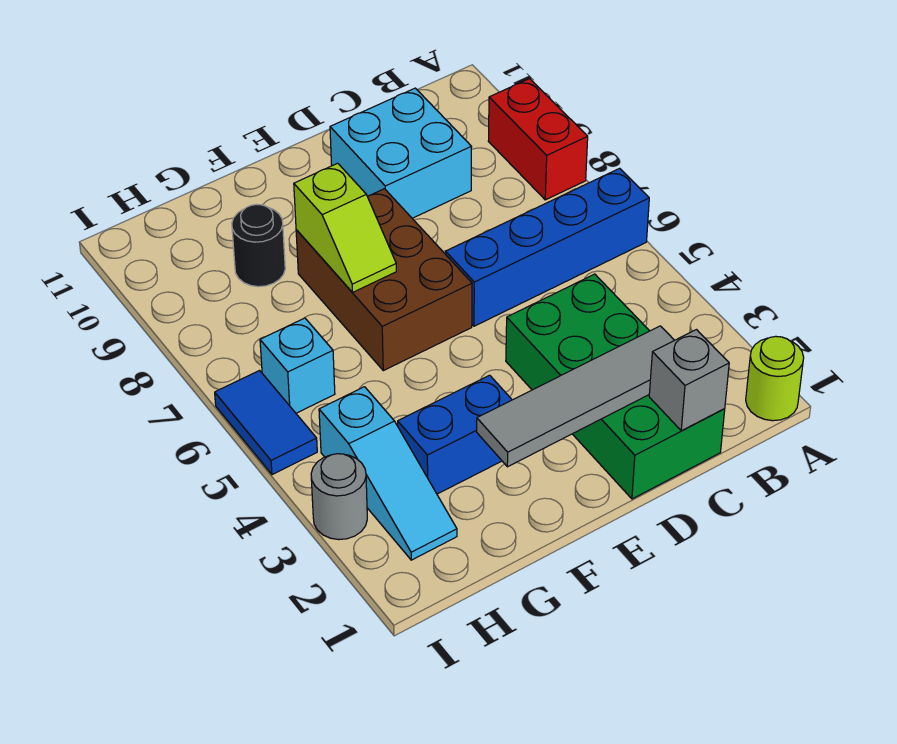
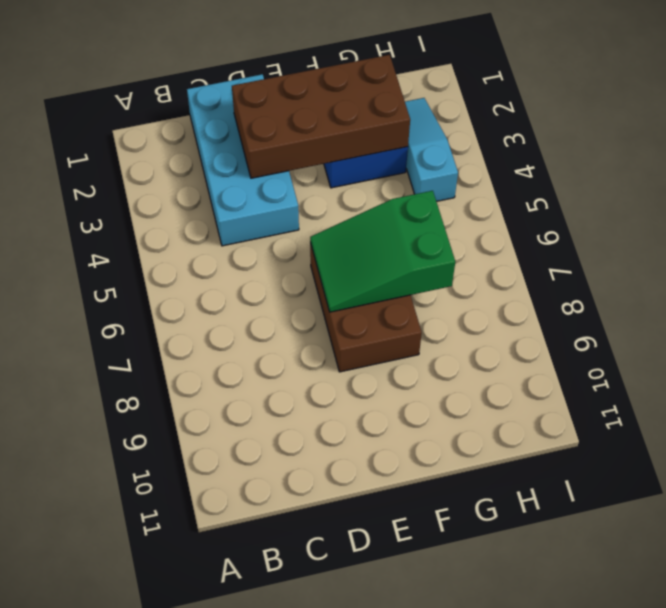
cyan brick C1:D4 level 1 -> green brick C1:D4 level 1
brown brick D2:G3 level 2 -> grey tile C2:F2 level 2
green slope E6:G7 level 2 top G -> lime slope F7:F8 level 2 top 8
none -> lime round brick A1 level 1
none -> blue brick A6:D6 level 1
none -> red brick A8:A9 level 1

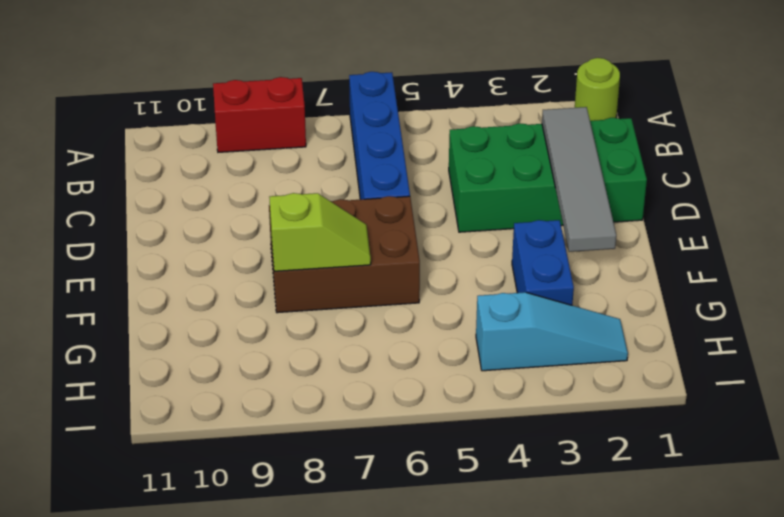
none -> cyan brick C9:D10 level 1
none -> black round brick G9 level 1
none -> cyan brick H6 level 1

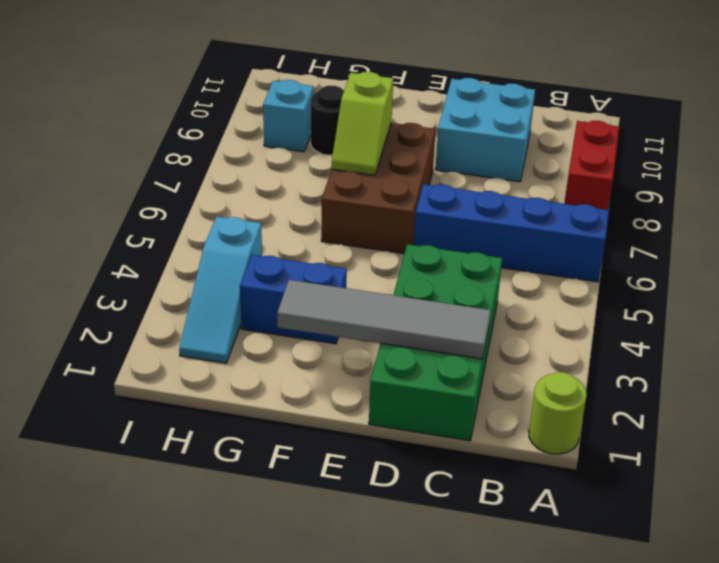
cyan brick H9 level 1 -> cyan brick H6 level 1
none -> grey round brick I3 level 1
none -> blue tile I5:I6 level 1
none -> grey brick C1 level 2

